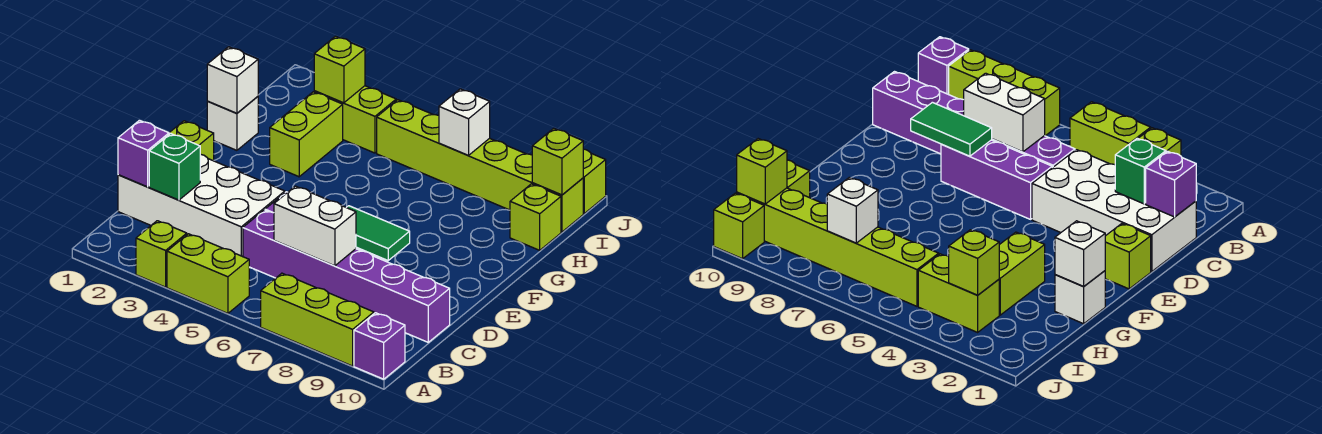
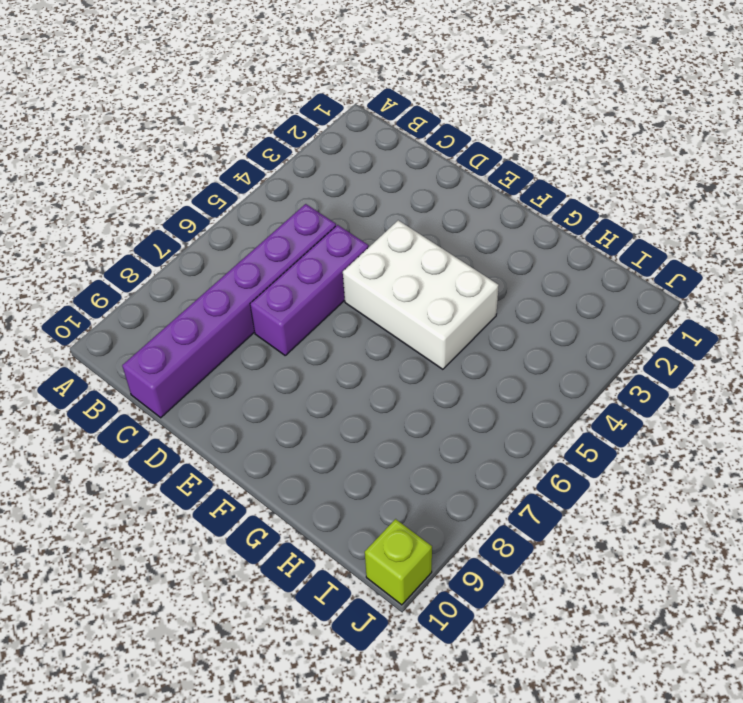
white brick E4:G5 level 1 -> none
none -> lime brick A3 level 1
none -> lime brick A4:A5 level 1
none -> lime brick A7:A9 level 1

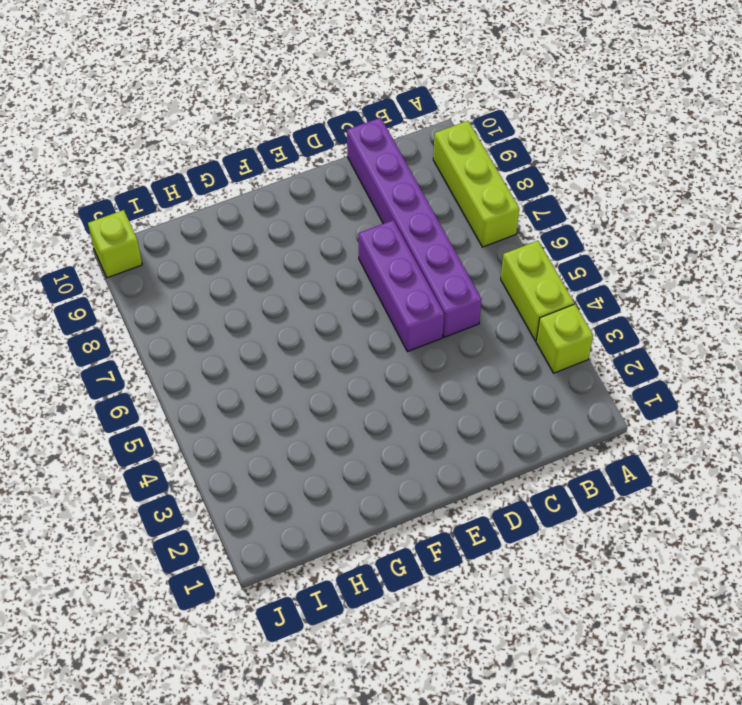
none -> purple brick A10 level 1
none -> white brick C1:D4 level 1
none -> lime brick E1 level 1

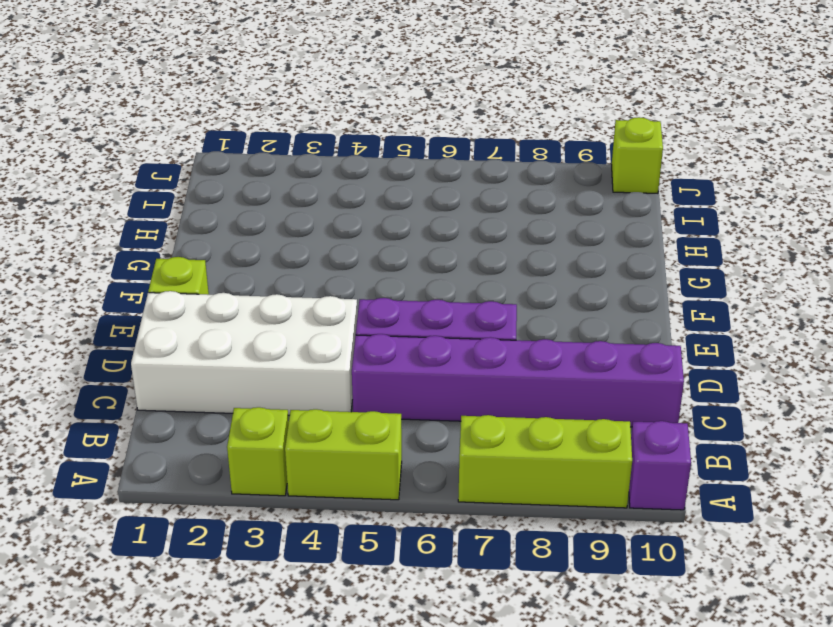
none -> white brick G1 level 1
none -> lime brick G3:H3 level 1
none -> lime brick H10 level 1

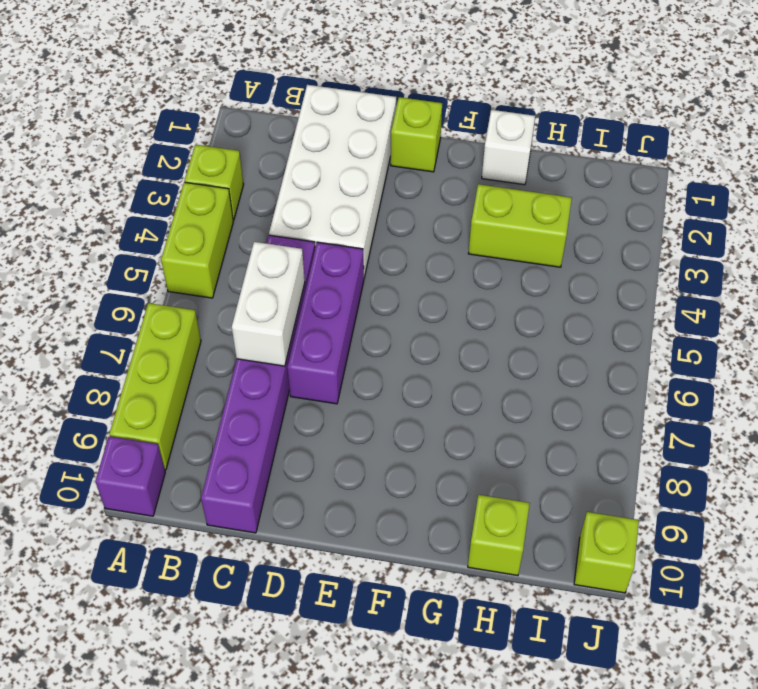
none -> lime brick I3:I4 level 1
none -> lime brick I5:I10 level 1
none -> purple brick C1 level 2

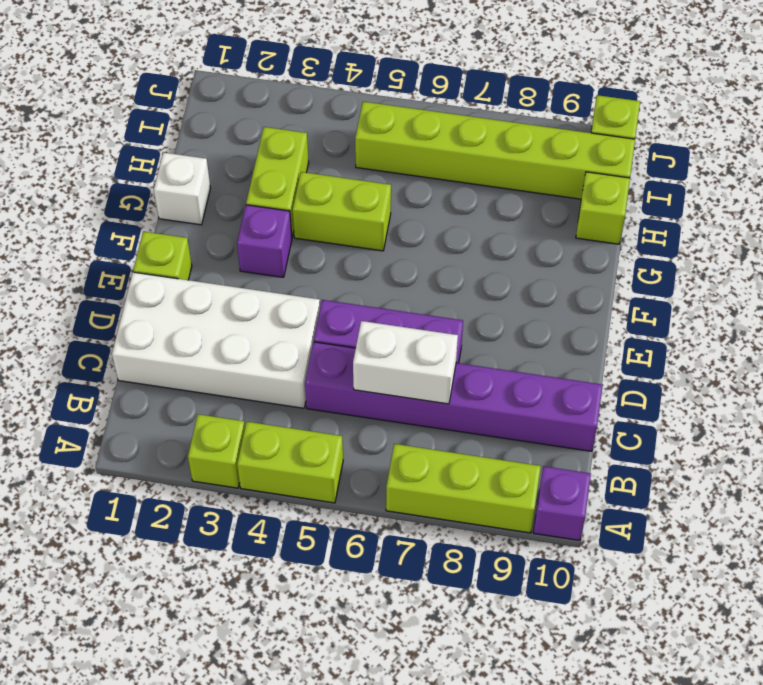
purple brick F3 level 1 -> purple brick C1 level 2
lime brick G4:G5 level 1 -> lime brick I3:I4 level 1
none -> green brick C2 level 2
none -> green tile D7:D8 level 2
none -> white brick G1 level 2

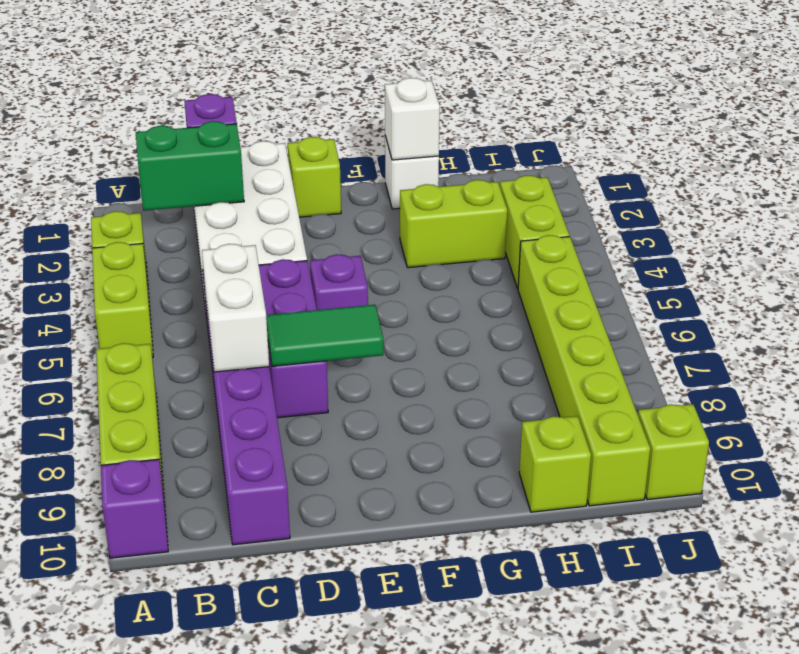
green brick B2:C2 level 2 -> green brick C2 level 2
green tile D7:E7 level 2 -> green tile D7:D8 level 2
purple brick E5 level 1 -> none
none -> lime brick I3 level 2
none -> white brick I7 level 2
none -> lime brick I10 level 2

